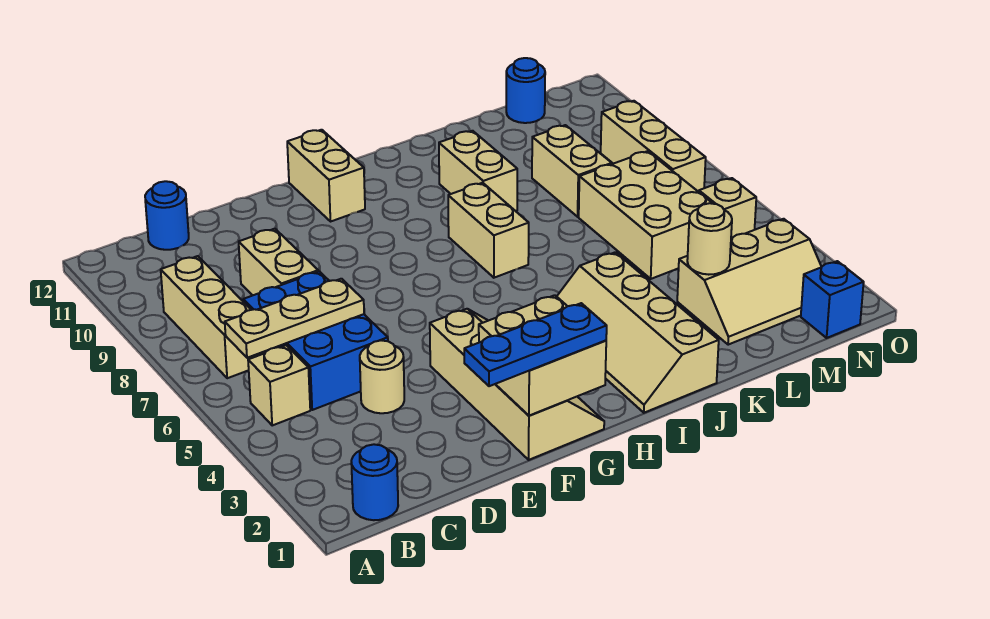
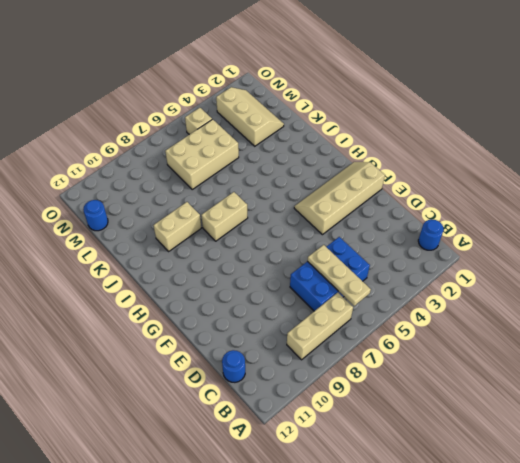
none -> tan brick B5 level 1
none -> tan round brick D4 level 1
none -> tan brick D8:D9 level 1

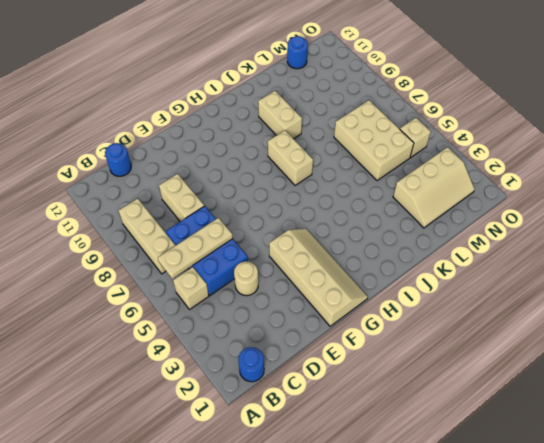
none -> tan brick G11:G12 level 1
none -> tan slope I1:J4 level 1 top J
none -> tan brick L8:L9 level 1

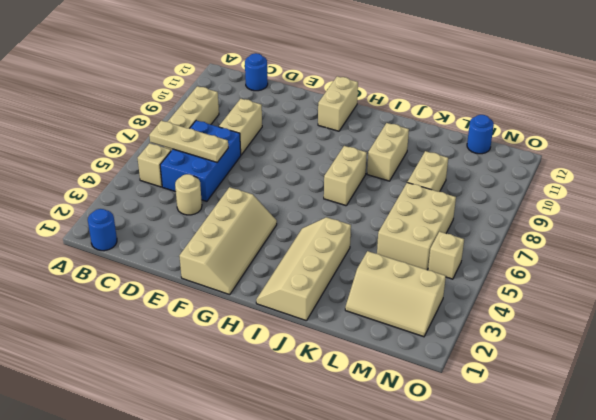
none -> blue brick N1 level 1
none -> tan brick N7:N9 level 1
none -> tan brick F1:G2 level 2

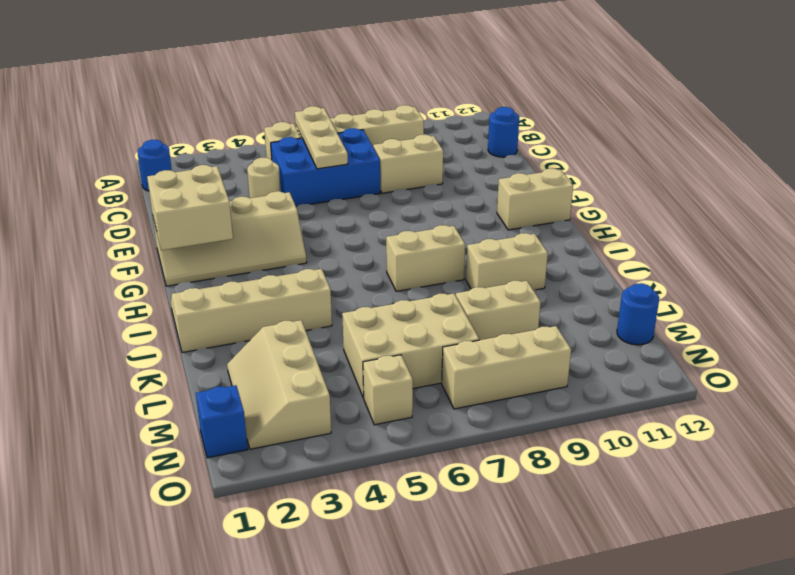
none -> tan round brick L3 level 2
none -> blue plate E1:G1 level 3

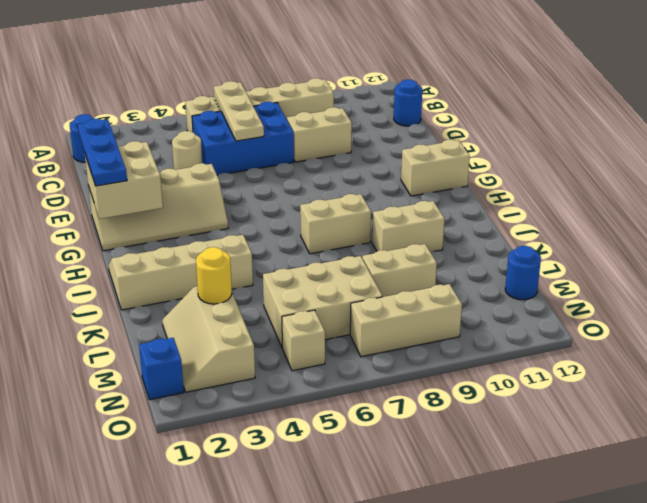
yellow round brick L3 level 2 -> tan round brick L3 level 2

